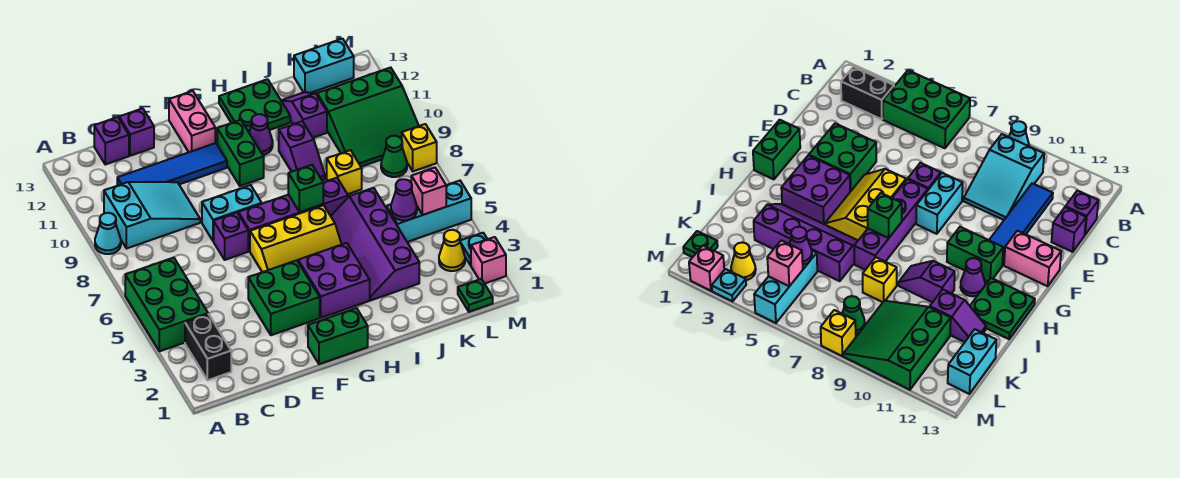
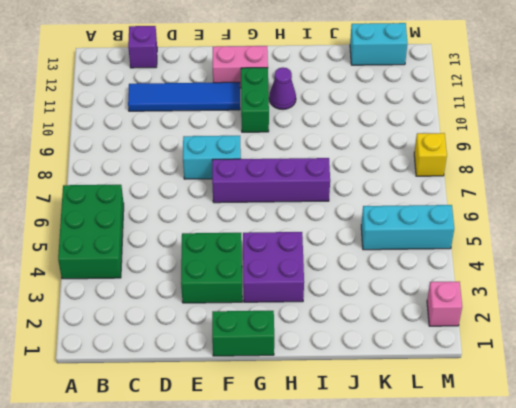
pink brick F12:G12 level 1 -> pink brick F12:F13 level 1
none -> cyan cone A9 level 1
none -> black brick B2:B3 level 1
none -> cyan slope B9:D10 level 1 top B
none -> purple brick D13 level 1

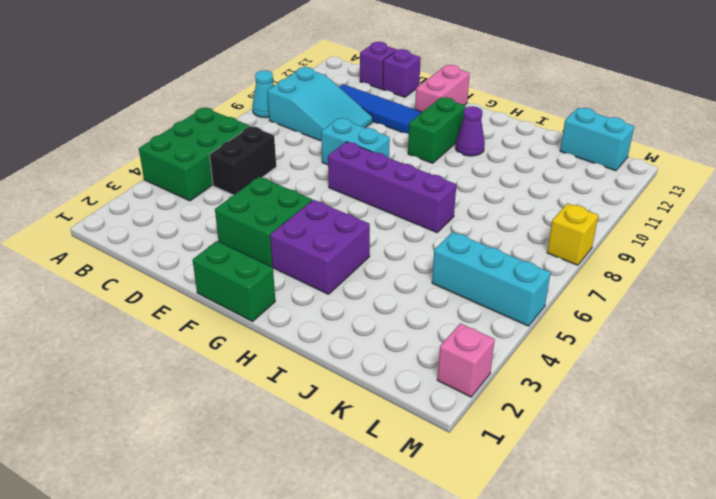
black brick C5:C6 level 1 -> black brick B2:B3 level 1
none -> purple brick E7 level 1
none -> yellow slope F5:H6 level 1 top 6
none -> green plate H12:I13 level 1
none -> purple slope I3:J6 level 1 top J

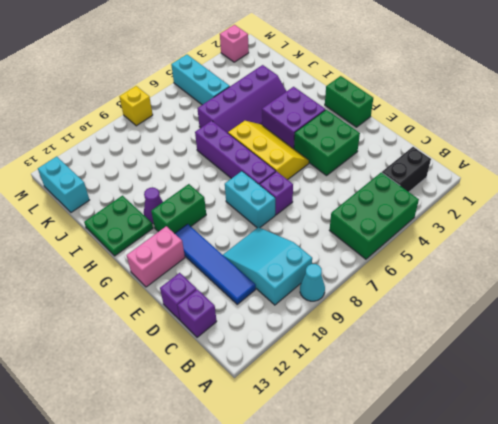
none -> purple slope I9:I10 level 1 top 10
none -> yellow brick J8 level 1
none -> purple slope J11:J12 level 1 top 11
none -> green slope K9:M11 level 1 top 11

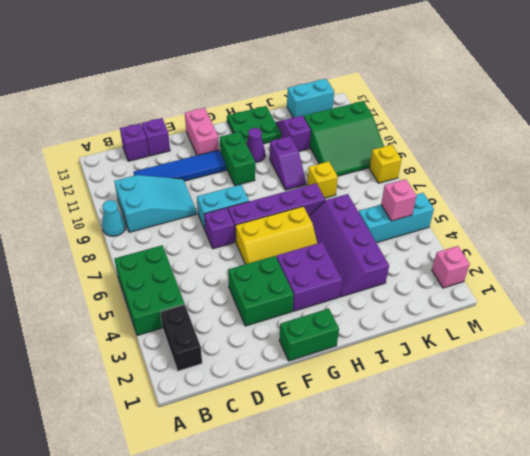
none -> green plate L1 level 1
none -> yellow cone L3 level 1
none -> green cone L8 level 1
none -> cyan plate M3 level 1

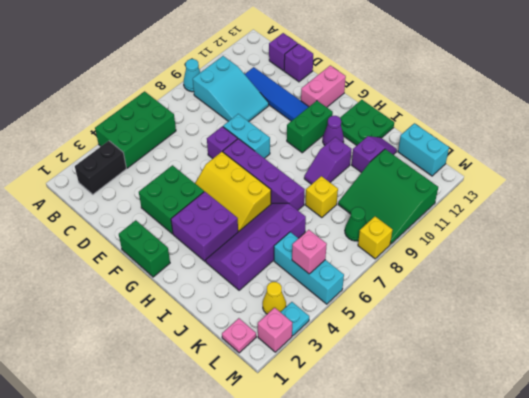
pink plate L1 level 1 -> green plate L1 level 1
none -> green brick H7 level 2
none -> purple cone K5 level 2

